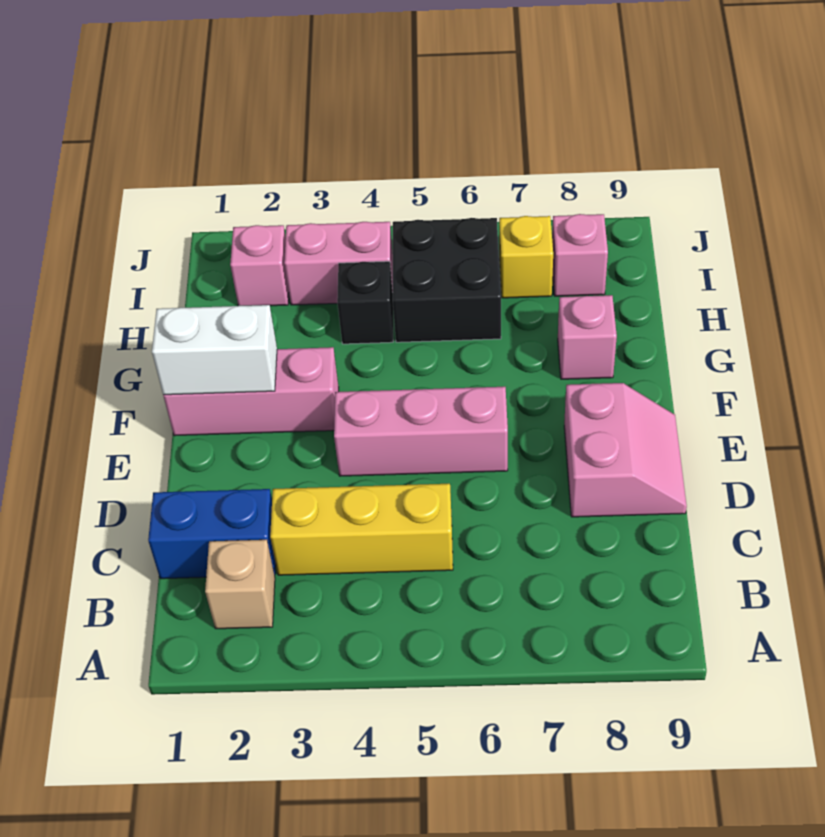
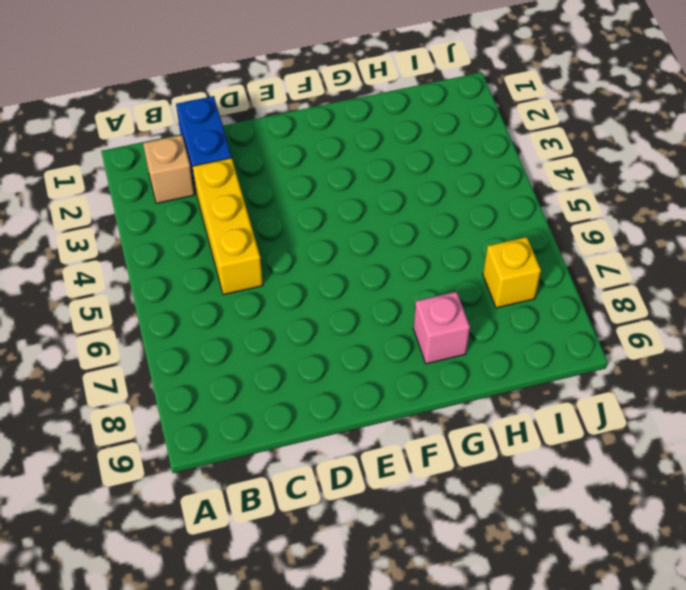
none -> pink slope D8:E9 level 1 top 8
none -> pink brick E4:E6 level 1
none -> pink brick F1:F3 level 1

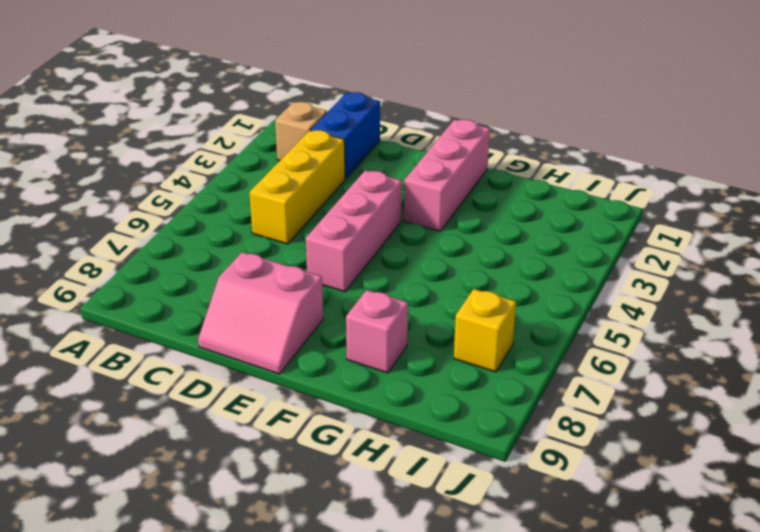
none -> black brick H4 level 1
none -> black brick H5:I6 level 1
none -> pink brick I2 level 1

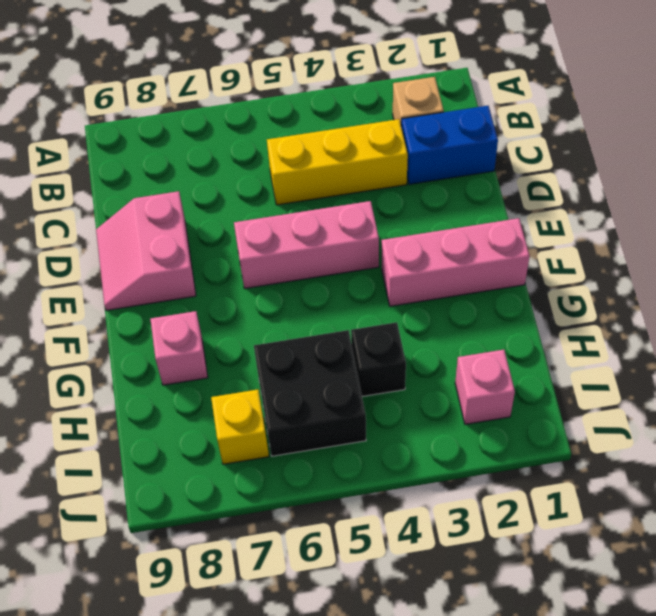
none -> pink brick I3:I4 level 1
none -> pink brick I8 level 1
none -> white brick F1:F2 level 2

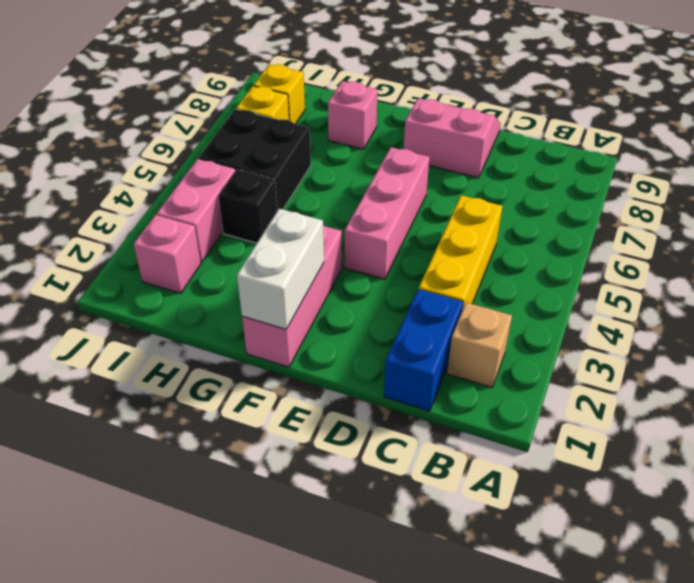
yellow brick I8 level 1 -> pink brick I8 level 1

